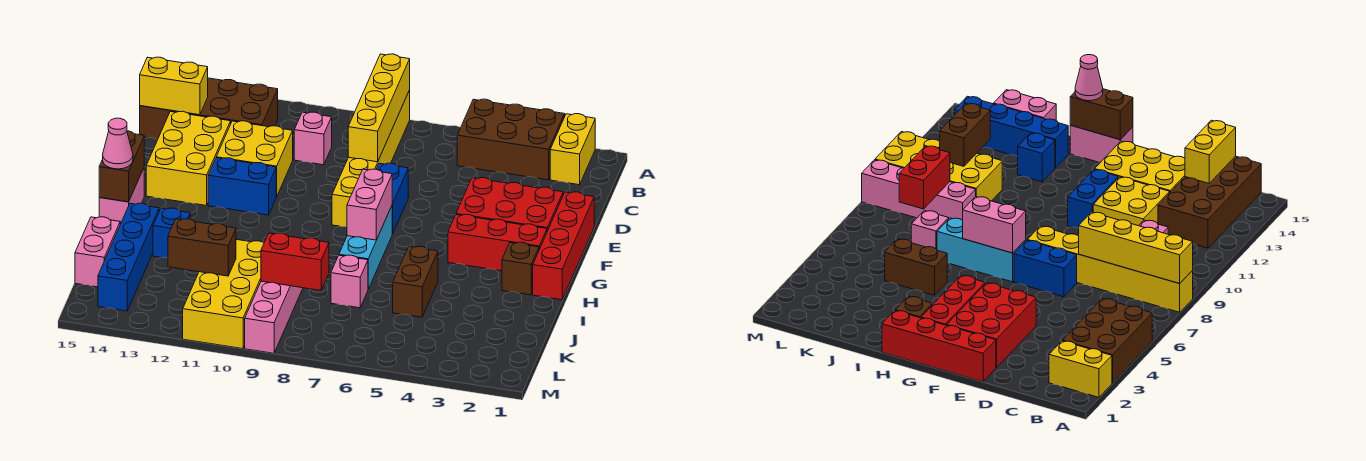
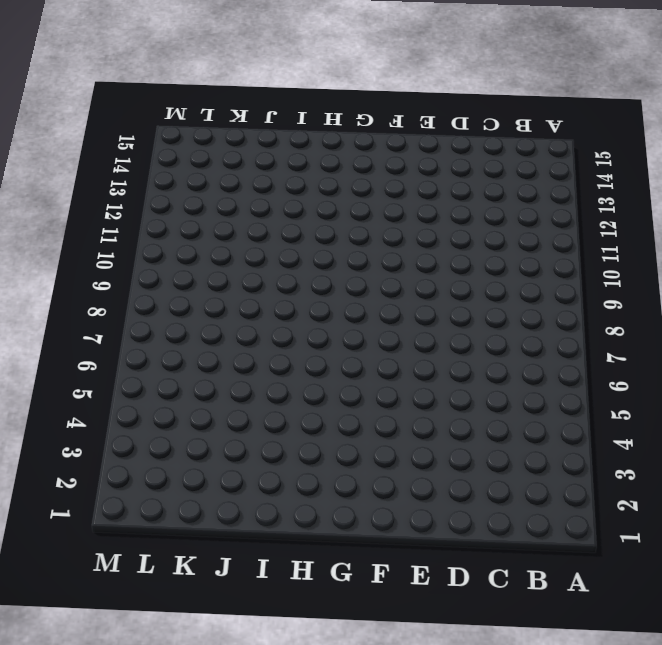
none -> yellow brick A2:B2 level 1
none -> brown brick A3:B5 level 1
none -> yellow brick A8:F8 level 1

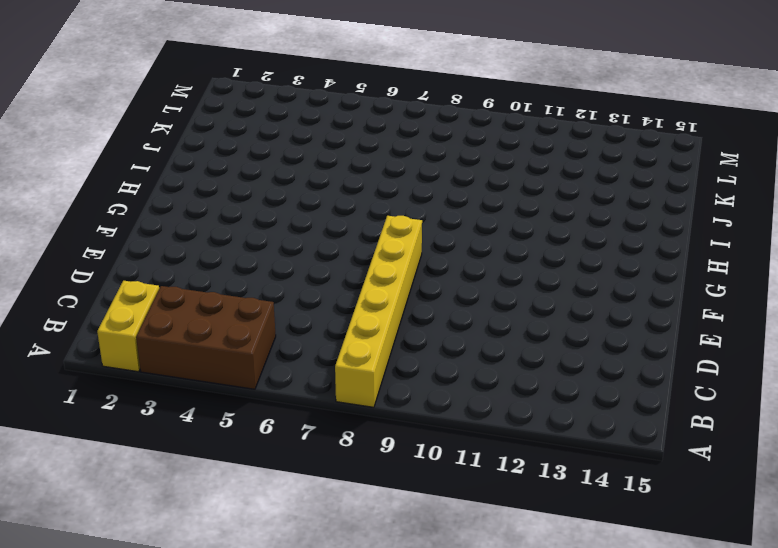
none -> brown brick B12:C15 level 1
none -> pink brick C10 level 1
none -> yellow brick D11:E12 level 1

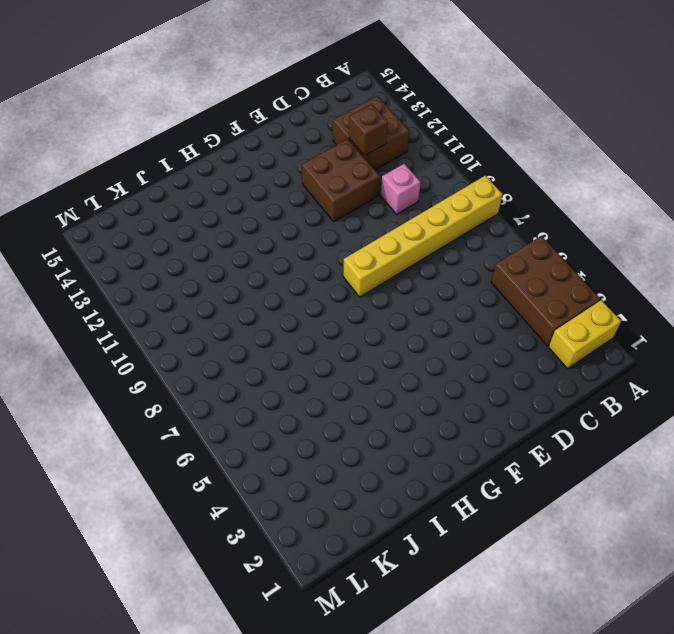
brown brick B12:C13 level 1 -> brown brick B12:C15 level 1
brown brick C12 level 2 -> brown brick H2 level 1
brown brick D11:E12 level 1 -> yellow brick D11:E12 level 1
none -> yellow brick D13:F14 level 1
none -> red brick E1:H1 level 1
none -> red brick E2:F4 level 1

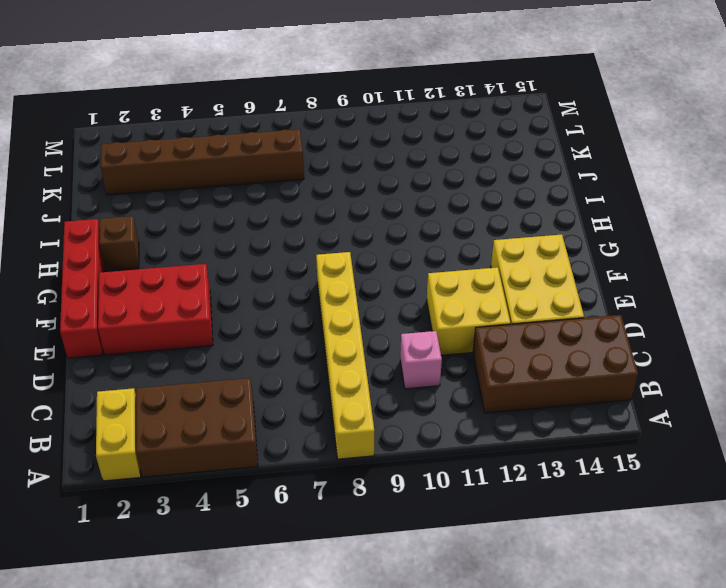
brown brick K2:K7 level 1 -> none
none -> blue brick E7:F7 level 1
none -> blue brick F11:F12 level 1
none -> red brick G2:G4 level 1

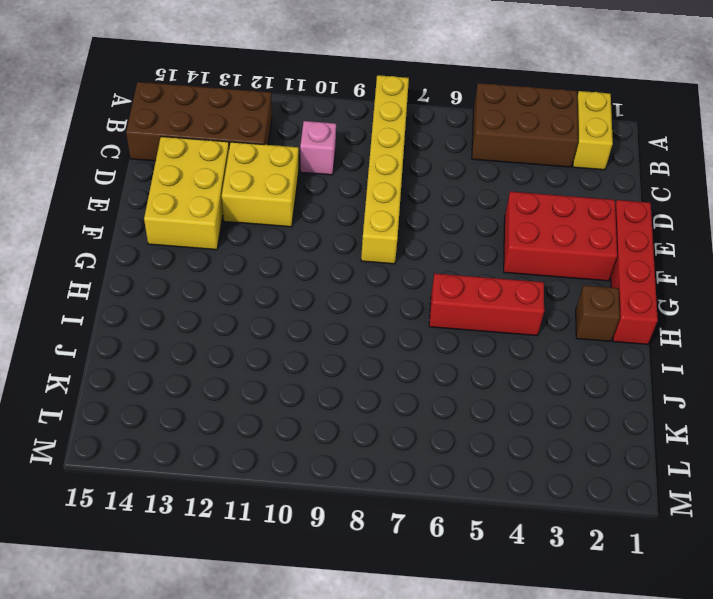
red brick H4:H6 level 1 -> red brick G2:G4 level 1
none -> blue brick E7:F7 level 1
none -> blue brick F11:F12 level 1
none -> cyan brick G7:I7 level 1

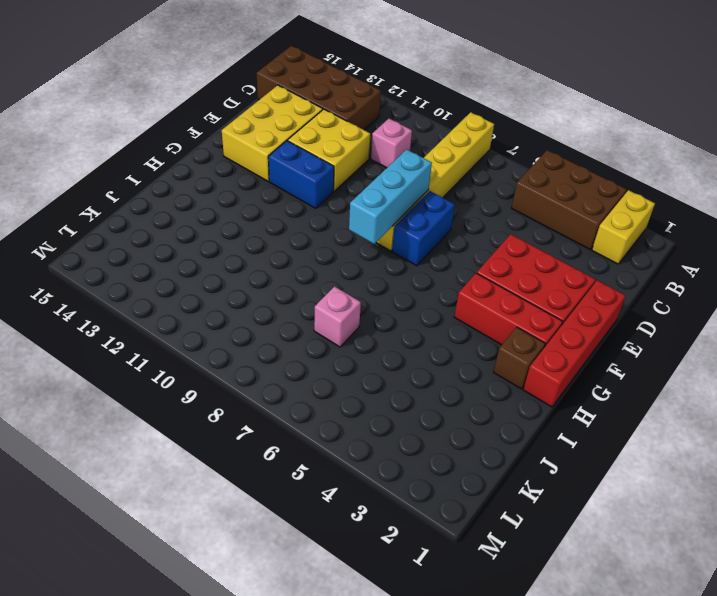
cyan brick E8:G8 level 2 -> cyan brick G7:I7 level 1
none -> pink brick G15:H15 level 1
none -> brown brick I5:J5 level 1
none -> blue brick I13 level 1

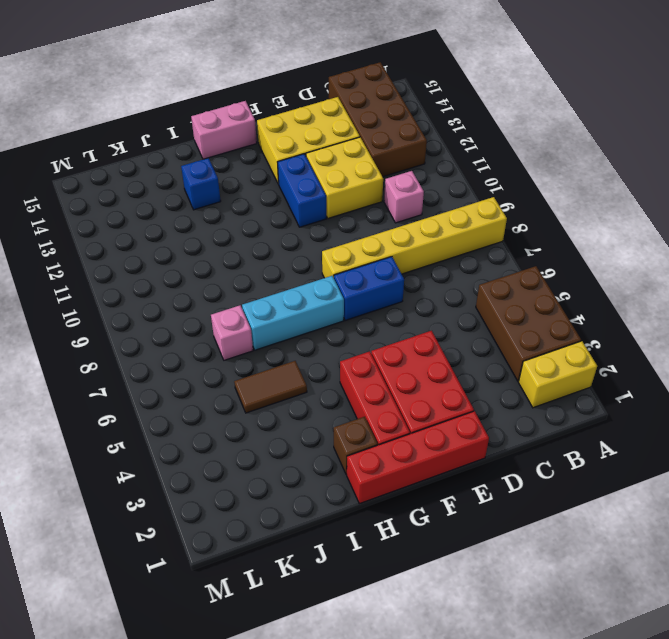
brown tile I5:J5 level 1 -> brown brick I5:J5 level 1
none -> blue brick I14:L14 level 1
none -> pink brick J9:M9 level 1
none -> yellow brick J10:M11 level 1

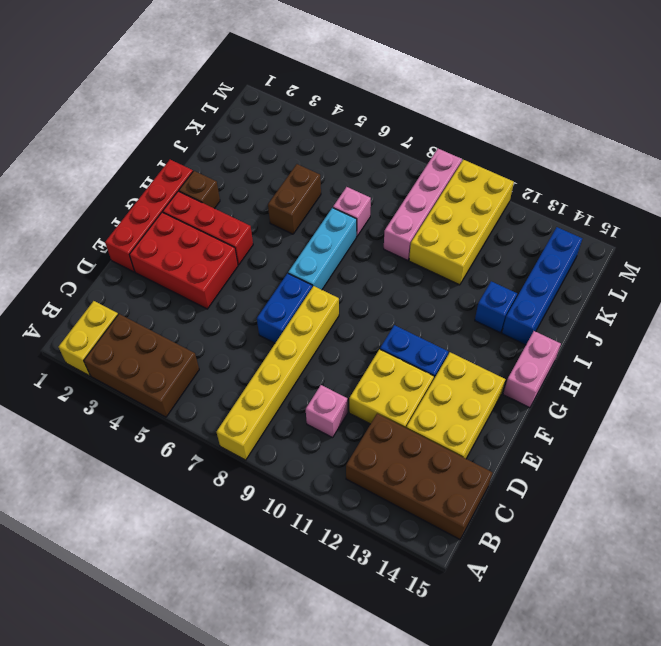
none -> pink brick J15:K15 level 1
none -> yellow brick A8:D8 level 2
none -> yellow brick C14:C15 level 2

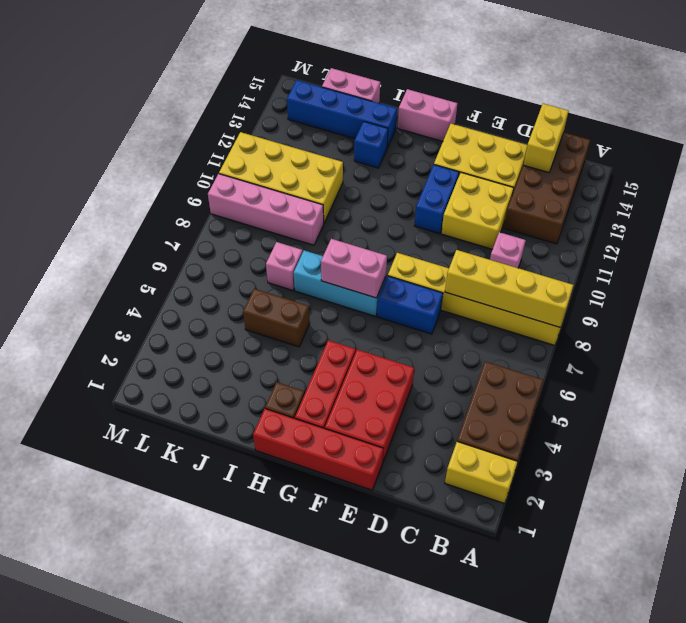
none -> brown brick G15:H15 level 2
none -> red brick K8:K9 level 2
none -> brown brick K11:K12 level 2

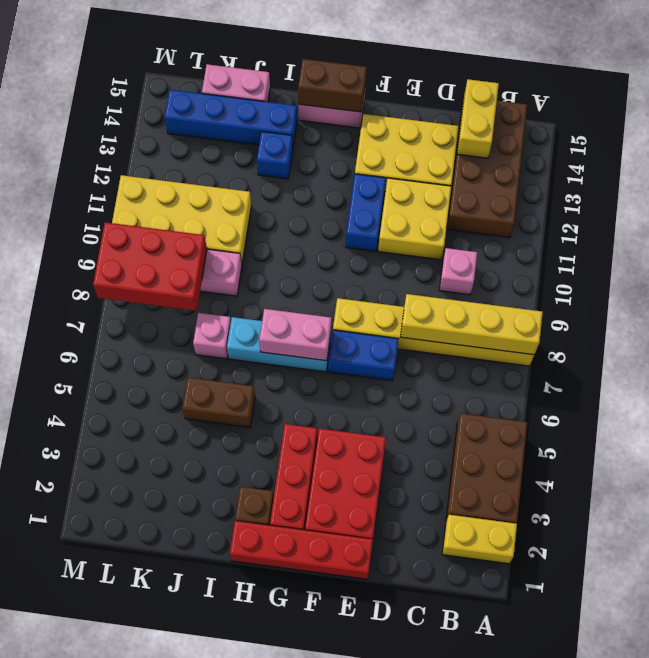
red brick K8:M9 level 2 -> red brick K8:K9 level 2
none -> brown brick K11:K12 level 2
none -> pink cone H15 level 3

